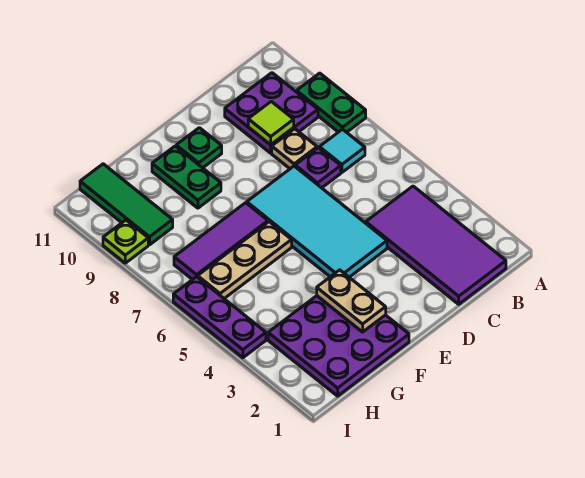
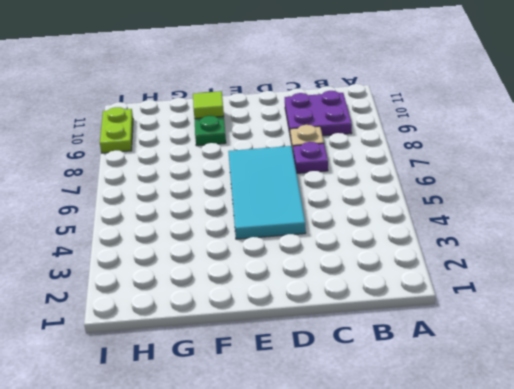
lime tile F10 level 2 -> lime tile C9 level 2
lime plate I9:I10 level 1 -> lime plate I9 level 1
none -> green plate A8:A9 level 1
none -> purple tile B1:C4 level 1
none -> cyan tile B7 level 1

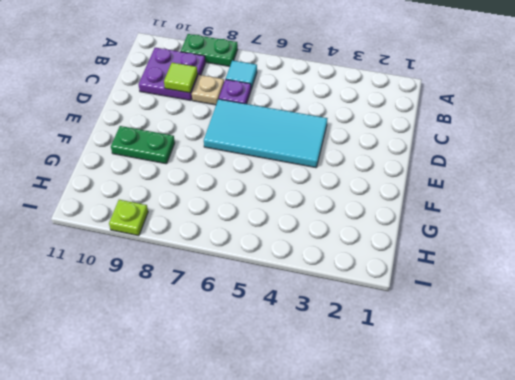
none -> purple tile B1:C4 level 1
none -> green plate E10 level 1
none -> purple plate F1:H3 level 1

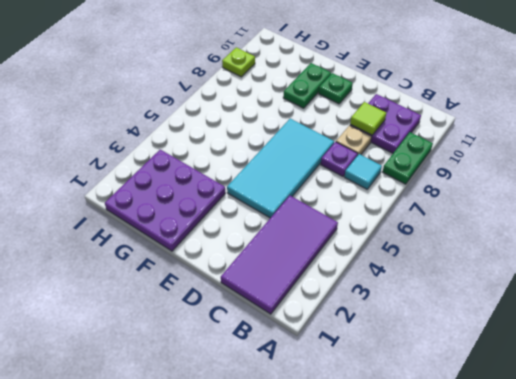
none -> tan plate F6:H6 level 1
none -> purple tile F7:H7 level 1
none -> green tile H9:H11 level 1

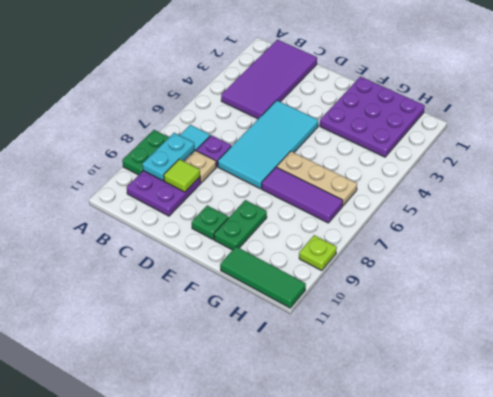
cyan plate B8:B9 level 2 -> none
green tile G11:I11 level 1 -> green tile H9:H11 level 1
none -> purple plate I4:I6 level 1
none -> tan plate F2:F3 level 2

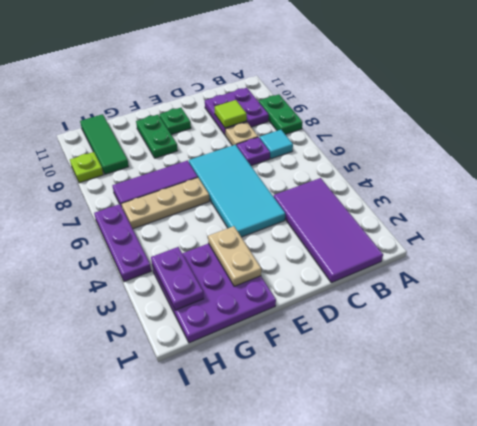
purple plate H2:H3 level 2 -> none

